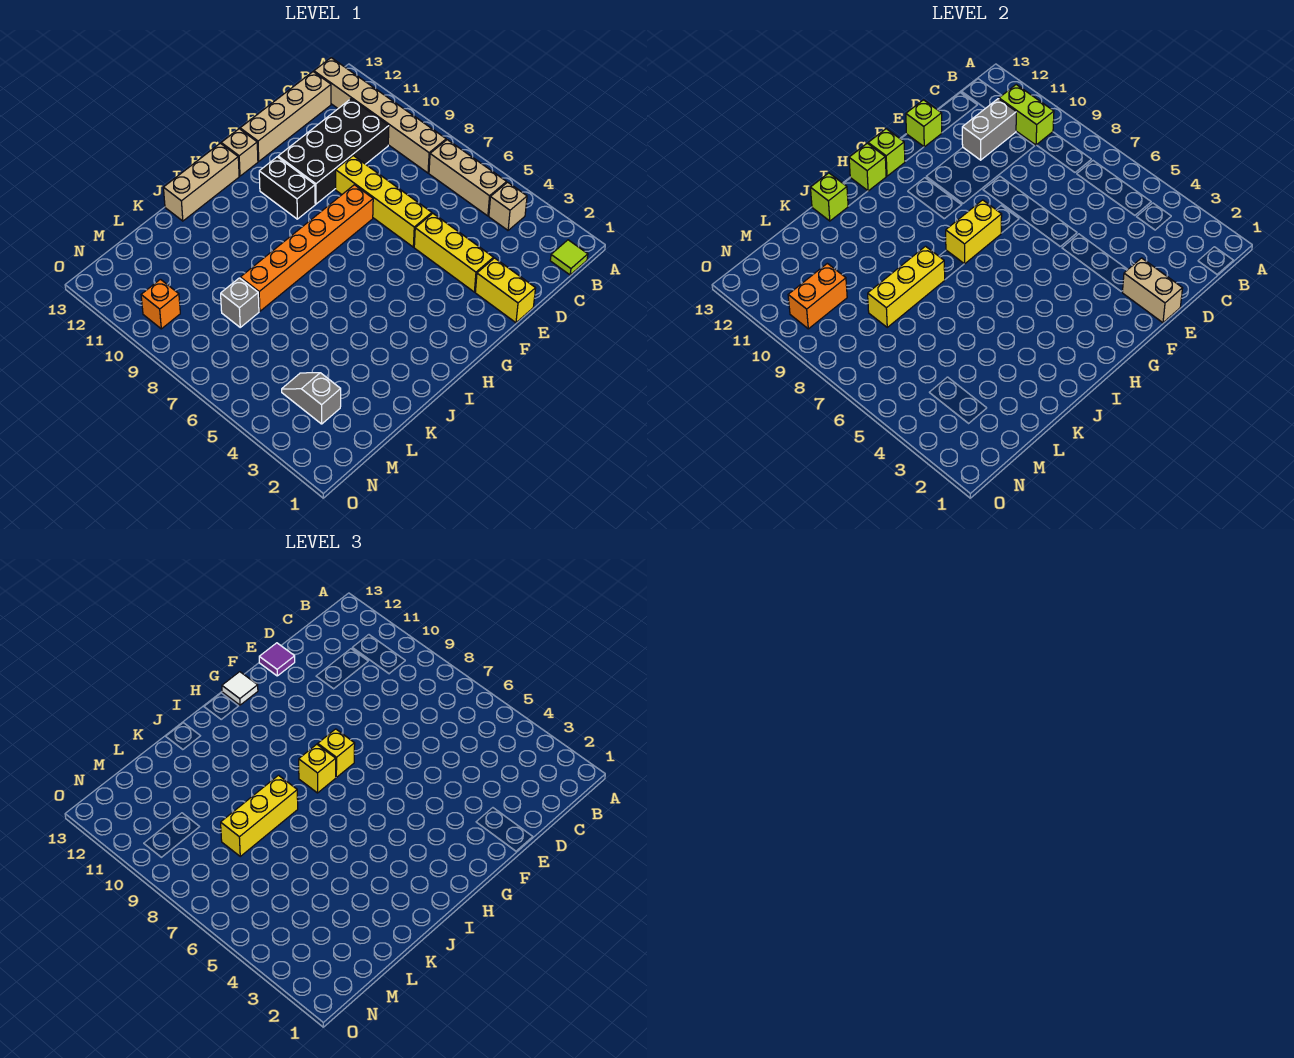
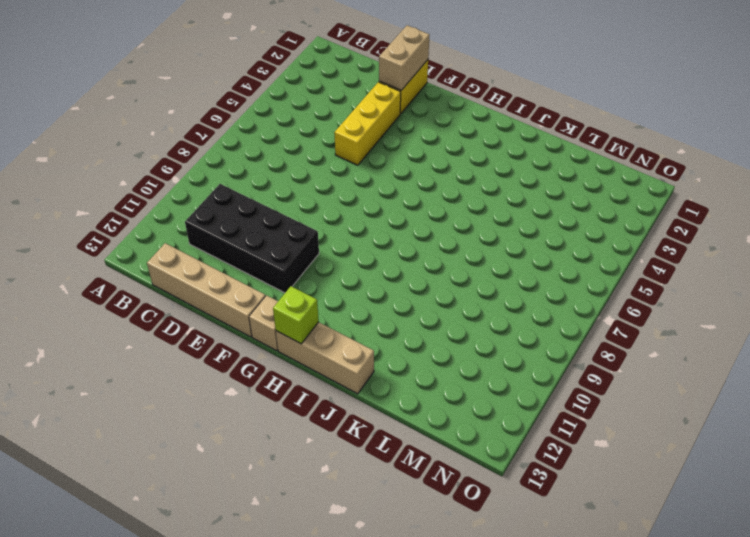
none -> lime tile B1 level 1
none -> tan brick B4 level 1
none -> tan brick B5:B7 level 1
none -> tan brick B8:B13 level 1

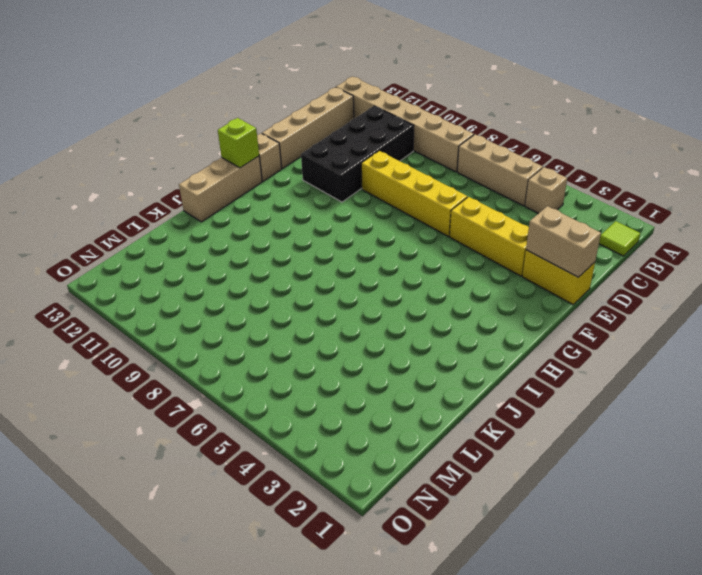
none -> orange brick F8:K8 level 1
none -> black brick G10:G11 level 1
none -> grey brick L8 level 1
none -> grey slope M3:M4 level 1 top 3

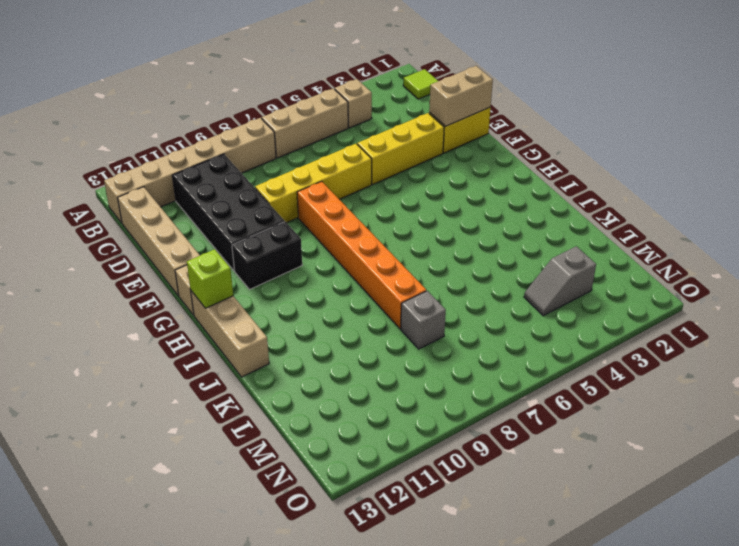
none -> orange brick N10 level 1
none -> lime brick B10:B11 level 2
none -> grey brick C11:D11 level 2
none -> lime brick E13 level 2

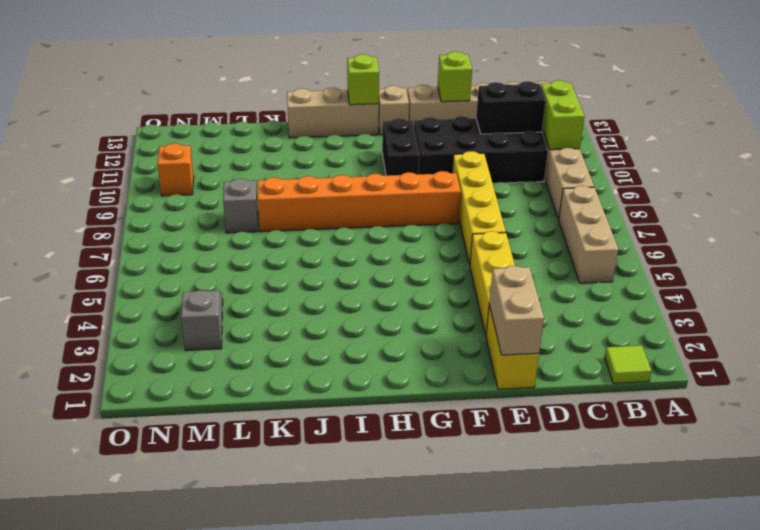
black brick C11:D11 level 2 -> grey brick C11:D11 level 2
none -> tan brick B4 level 1
none -> yellow brick G8:H8 level 2
none -> lime brick G13 level 2
none -> yellow brick J8:L8 level 2

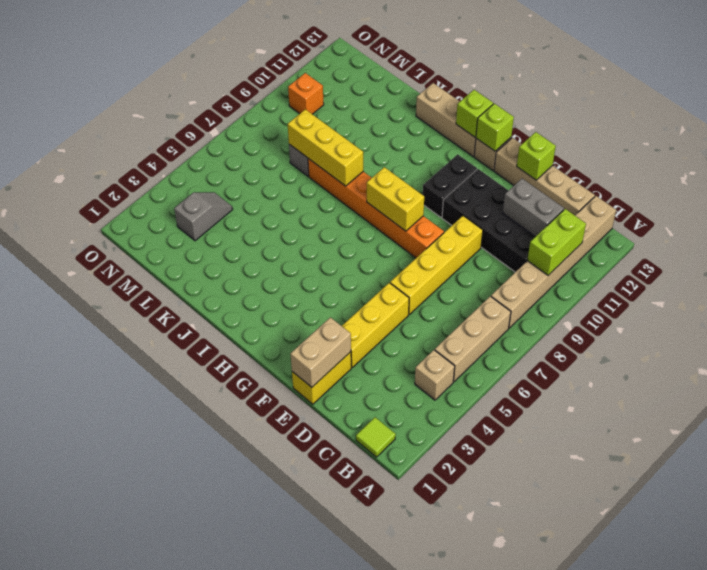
none -> lime brick J13 level 2
none -> orange brick M10:N10 level 2
none -> purple tile E13 level 3
none -> yellow brick G8 level 3

